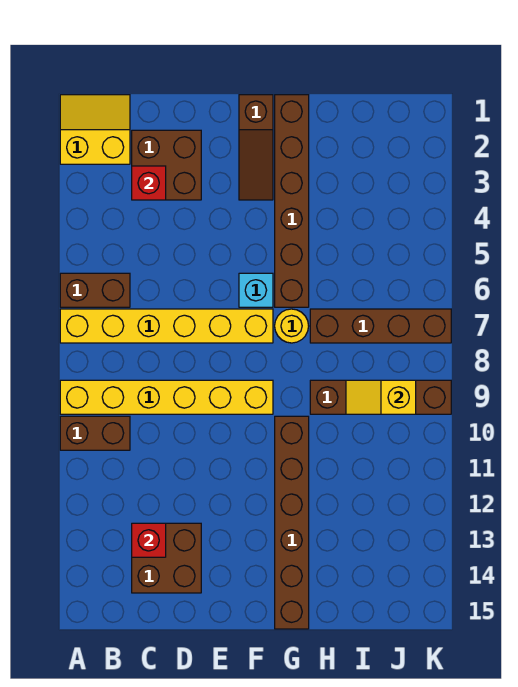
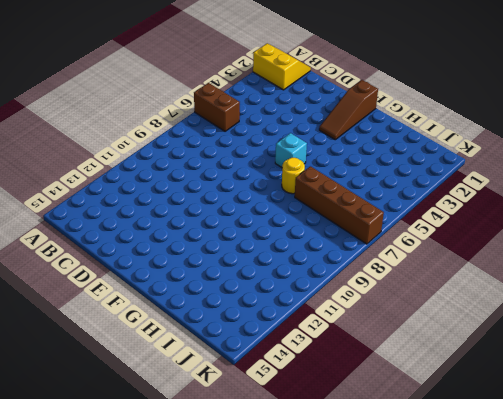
none -> yellow brick A7:F7 level 1
none -> yellow brick A9:F9 level 1
none -> brown brick A10:B10 level 1

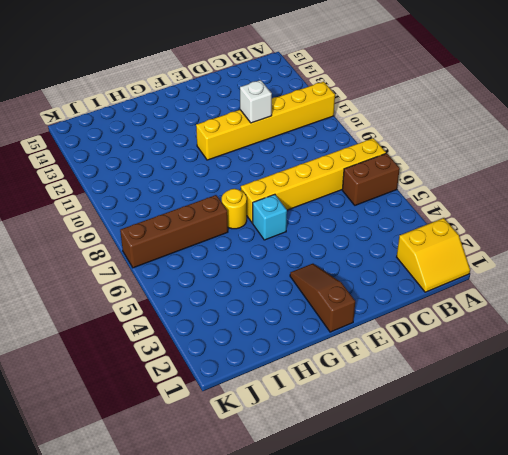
yellow brick A11:F11 level 1 -> yellow brick A9:F9 level 1
white brick D11 level 2 -> none
none -> brown brick A10:B10 level 1
none -> brown brick C2:D3 level 1
none -> brown brick C13:D14 level 1

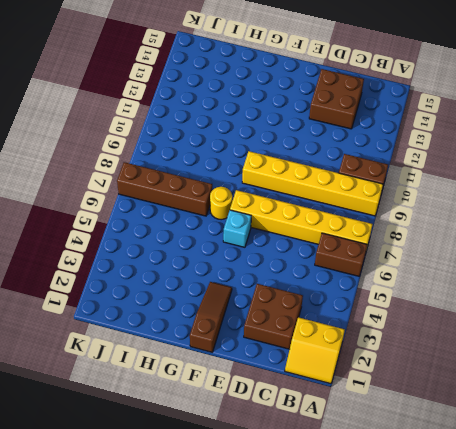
none -> brown brick G1:G6 level 1
none -> brown brick G10:G15 level 1
none -> brown brick H9:K9 level 1

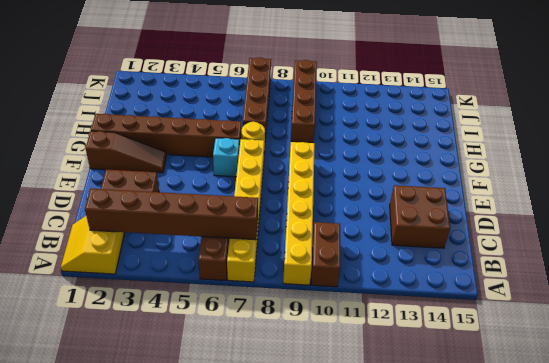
brown brick B2:B7 level 2 -> brown brick G10:G15 level 1
none -> red brick C3 level 2
none -> red brick C13 level 2
none -> yellow slope I9:J9 level 2 top J

